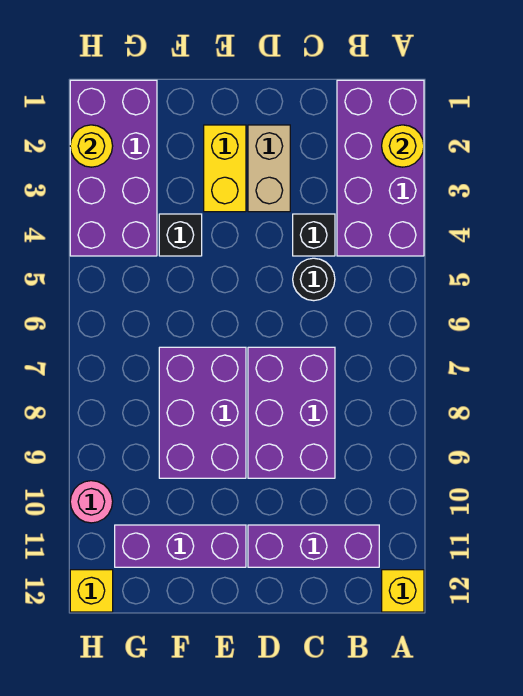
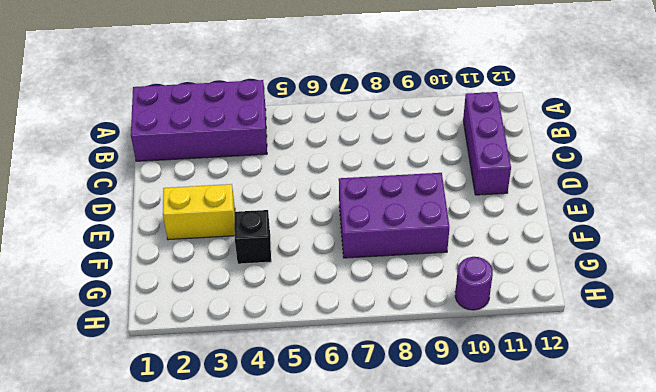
purple round brick H10 level 1 -> pink round brick H10 level 1
none -> yellow brick A12 level 1
none -> black brick C4 level 1
none -> black round brick C5 level 1

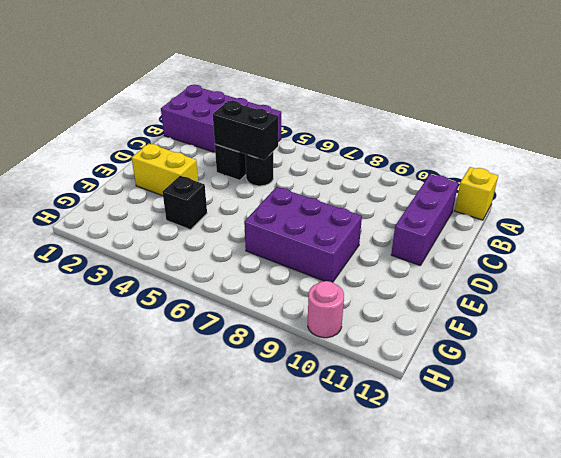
black brick C4:C5 level 2 -> none
none -> purple brick C7:D9 level 1
none -> tan brick D2:D3 level 1
none -> purple brick E11:G11 level 1

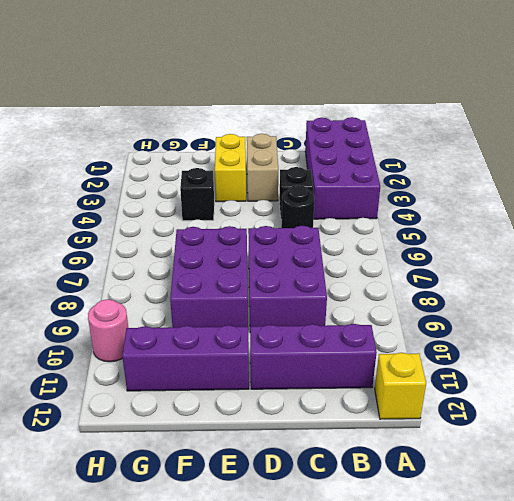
none -> purple brick G1:H4 level 1
none -> yellow brick H12 level 1
none -> yellow round brick A2 level 2

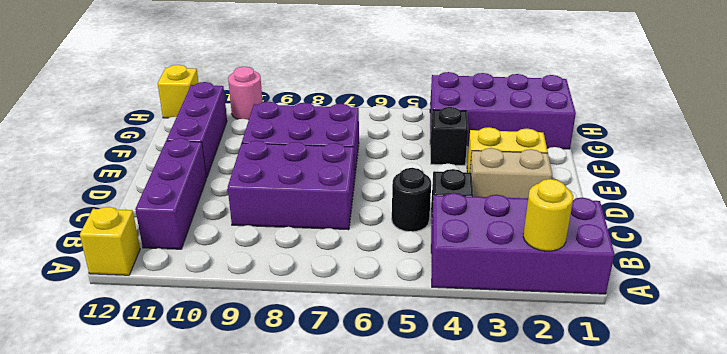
none -> yellow round brick H2 level 2

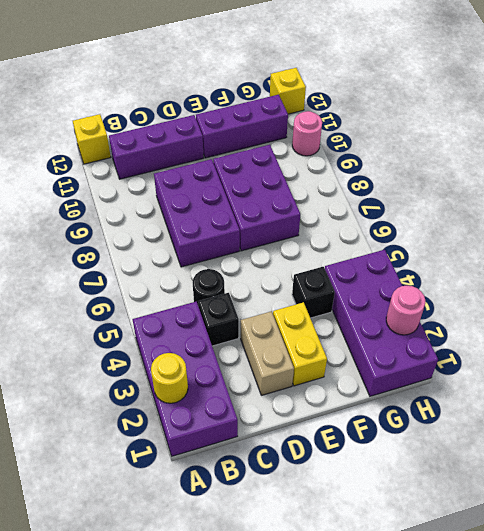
pink round brick H2 level 2 -> yellow round brick H2 level 2

